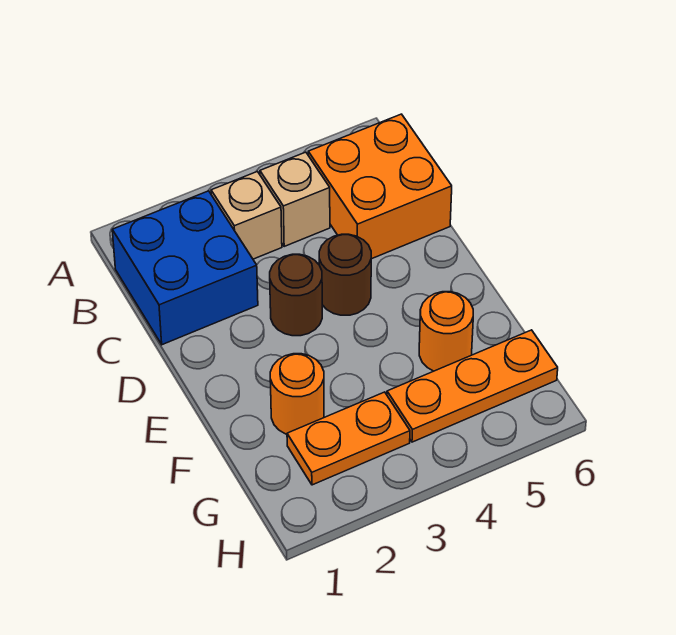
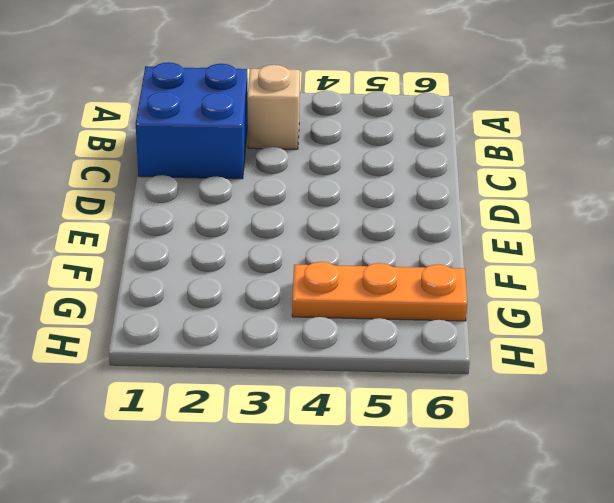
none -> tan brick B4 level 1
none -> orange brick B5:C6 level 1

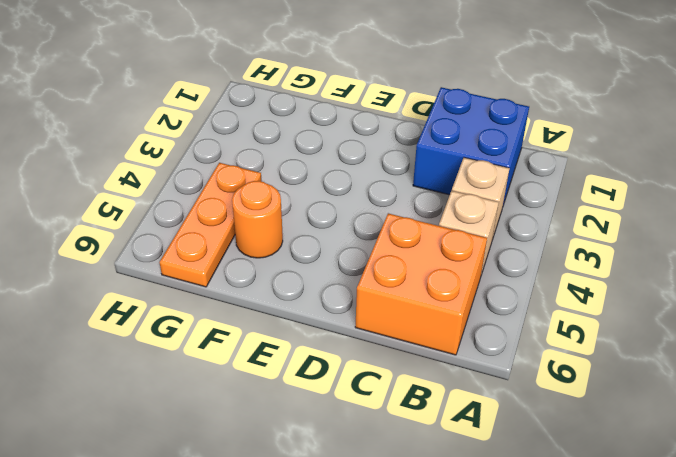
none -> brown round brick D3 level 1
none -> brown round brick D4 level 1

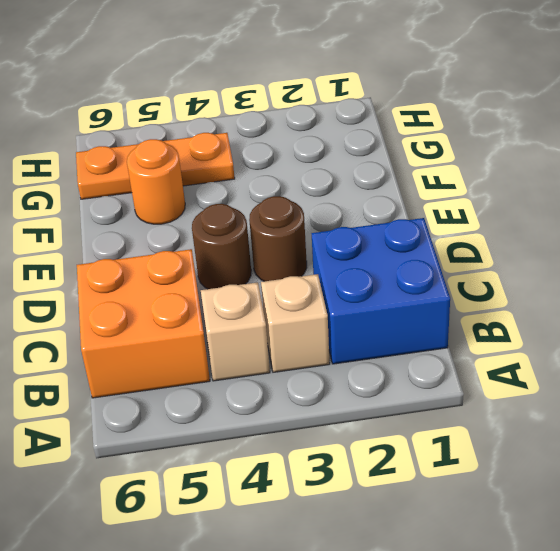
none -> orange round brick F2 level 1
none -> orange plate G2:G3 level 1

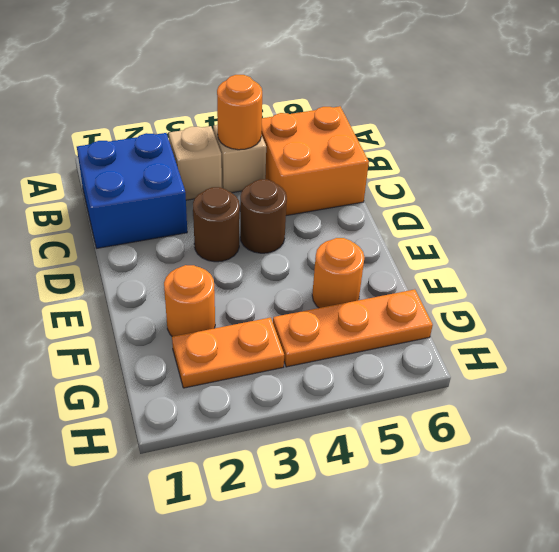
orange round brick B4 level 2 -> none

